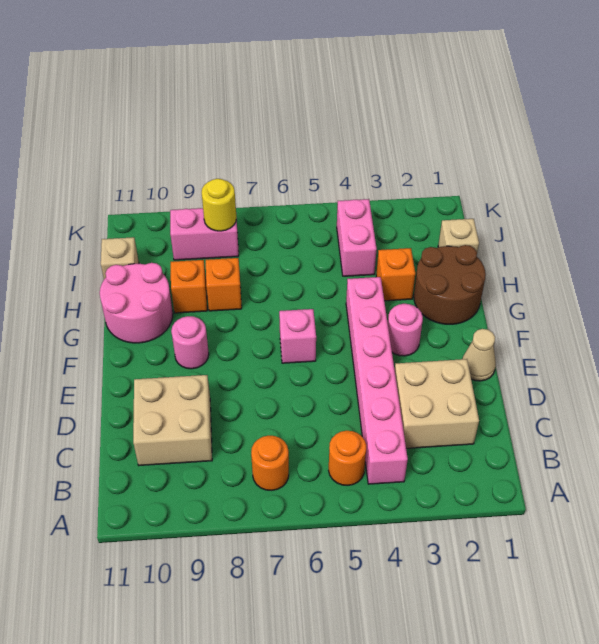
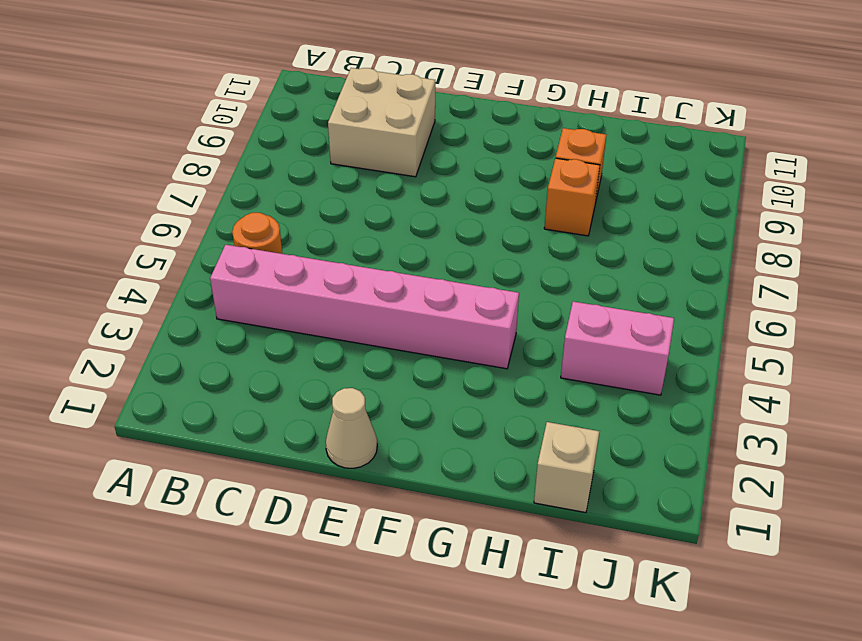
none -> orange round brick B7 level 1
none -> tan brick C2:D3 level 1
none -> pink round brick F3 level 1

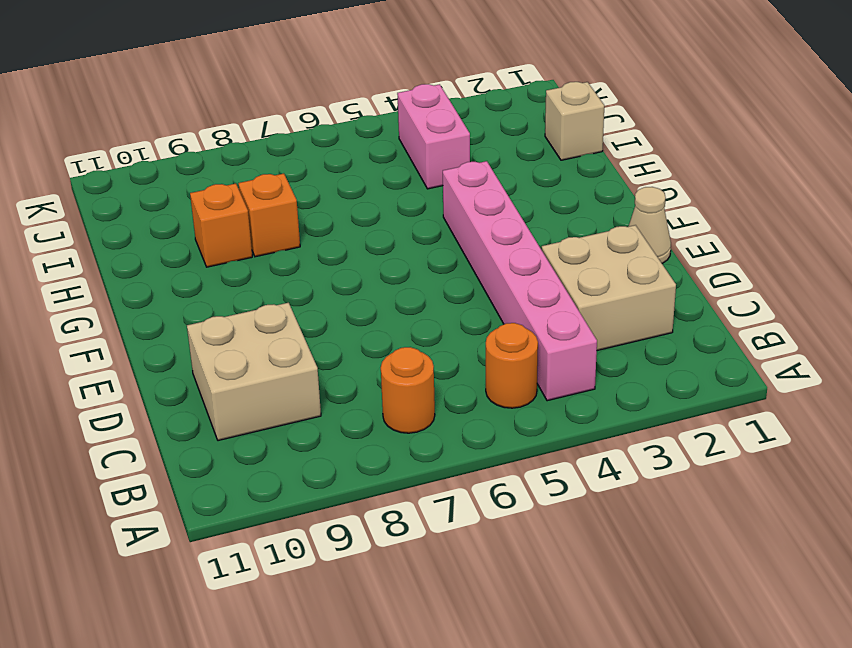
none -> pink round brick F3 level 1
none -> pink brick F6 level 1
none -> pink round brick F9 level 1

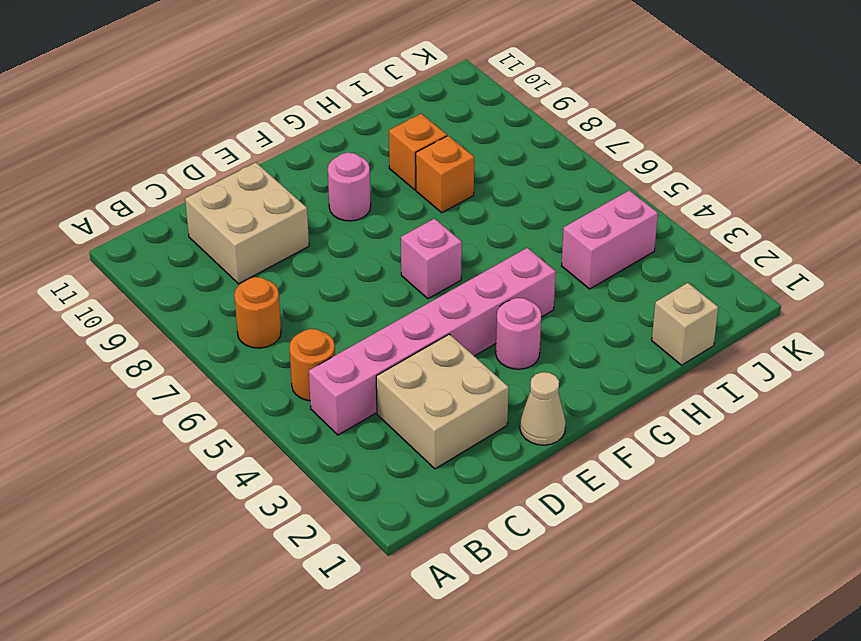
none -> brown round brick G1:H2 level 1
none -> pink round brick G10:H11 level 1
none -> orange brick H3 level 1

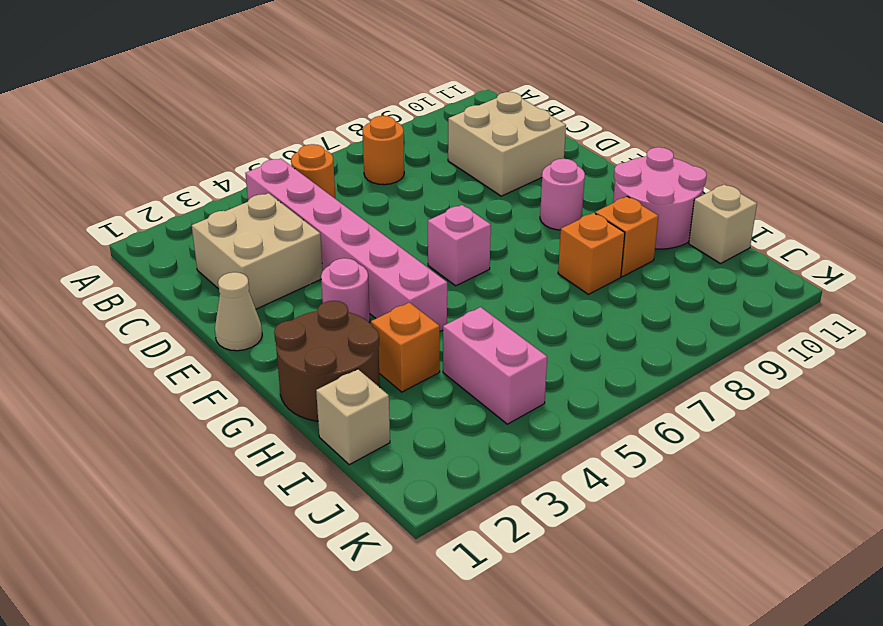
none -> pink brick J8:J9 level 1
none -> yellow round brick J8 level 2

